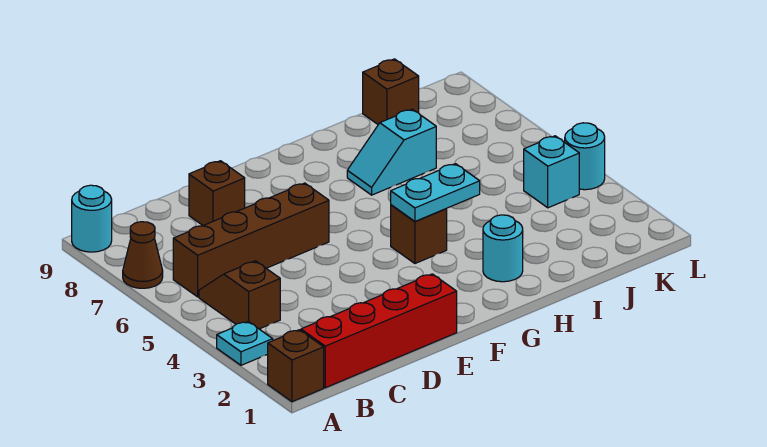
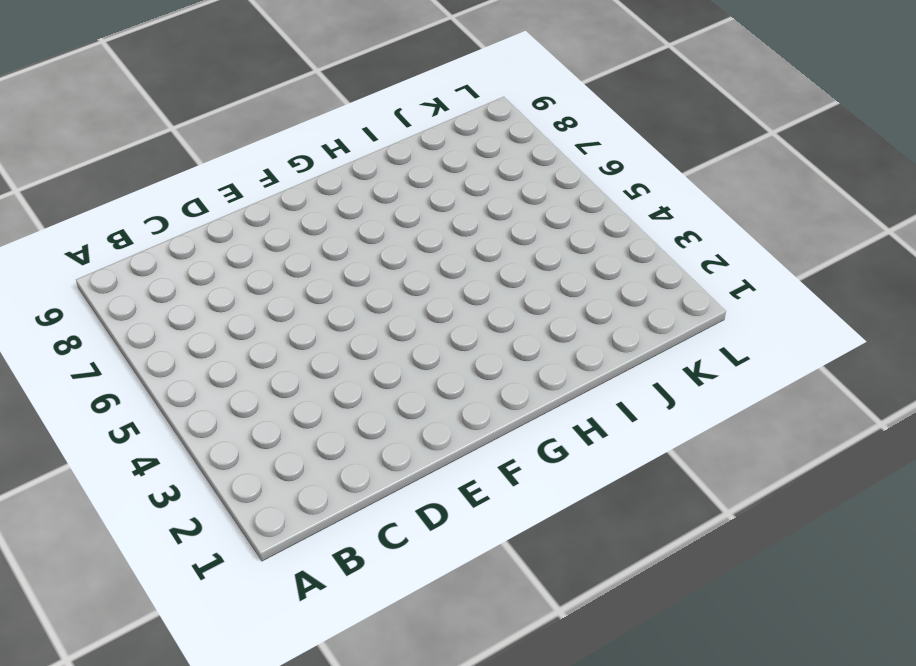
none -> brown brick A1 level 1
none -> cyan plate A3 level 1
none -> brown cone A7 level 1

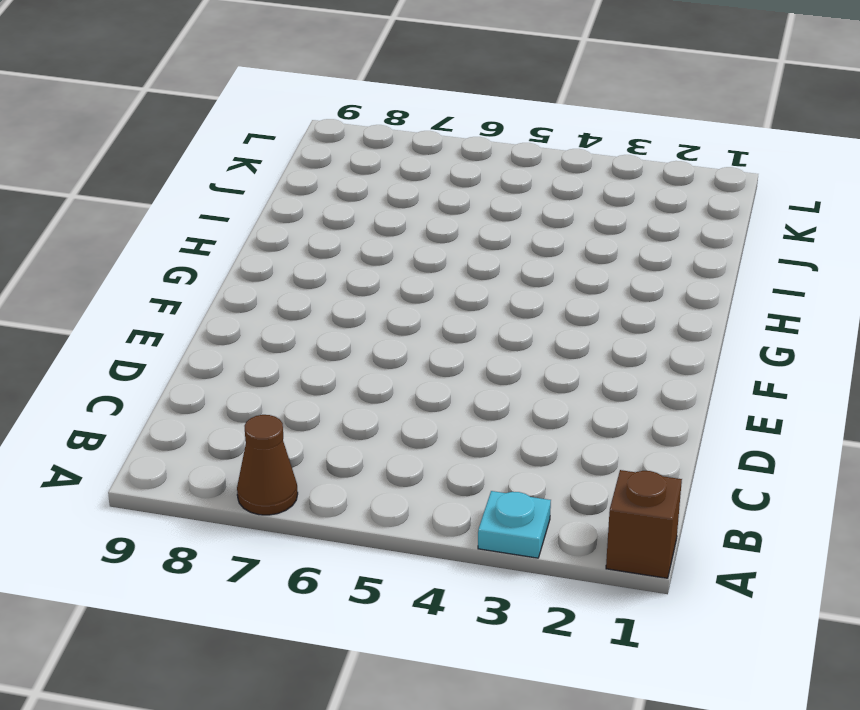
none -> cyan round brick A9 level 1
none -> red brick B1:E1 level 1
none -> brown slope B4:B5 level 1 top 4

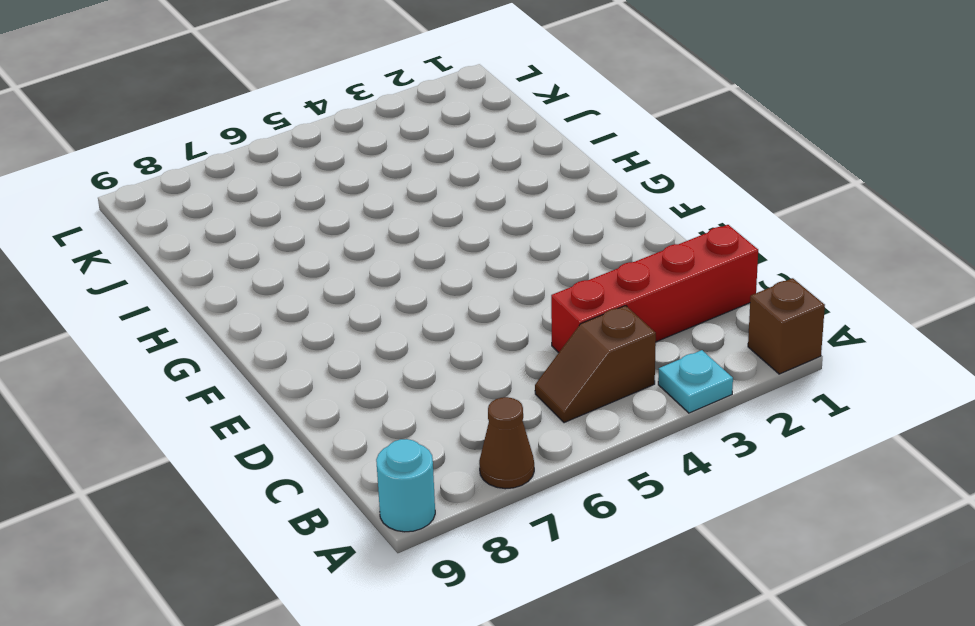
red brick C1:C4 level 1 -> red brick B1:E1 level 1
none -> brown brick B6:E6 level 1
none -> brown brick D8 level 1
none -> brown brick G4 level 1

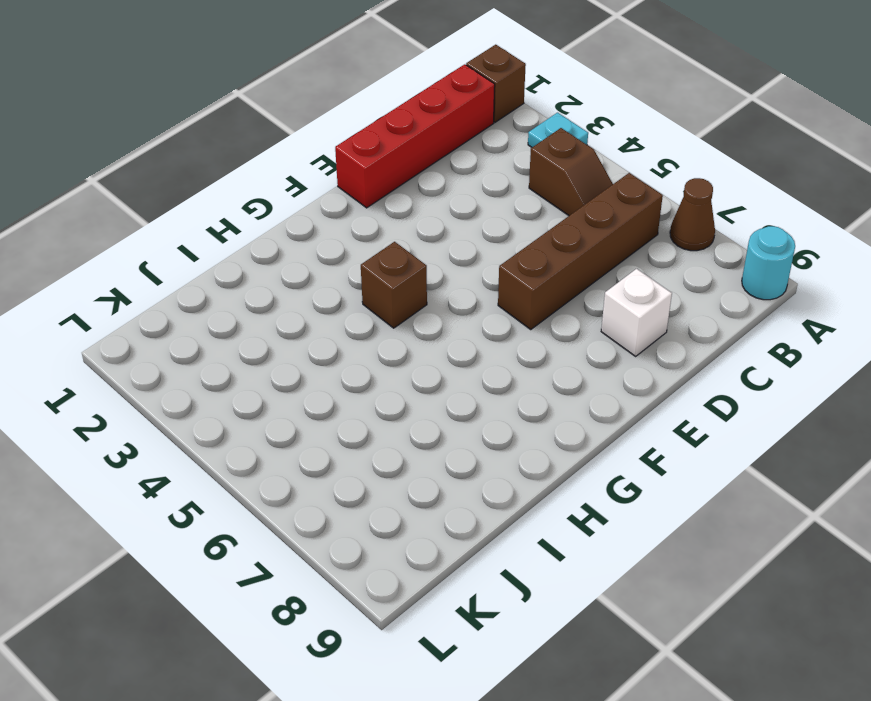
white brick D8 level 1 -> brown brick D8 level 1
none -> cyan round brick H2 level 1
none -> cyan slope H7:I7 level 1 top I
none -> brown brick J9 level 1

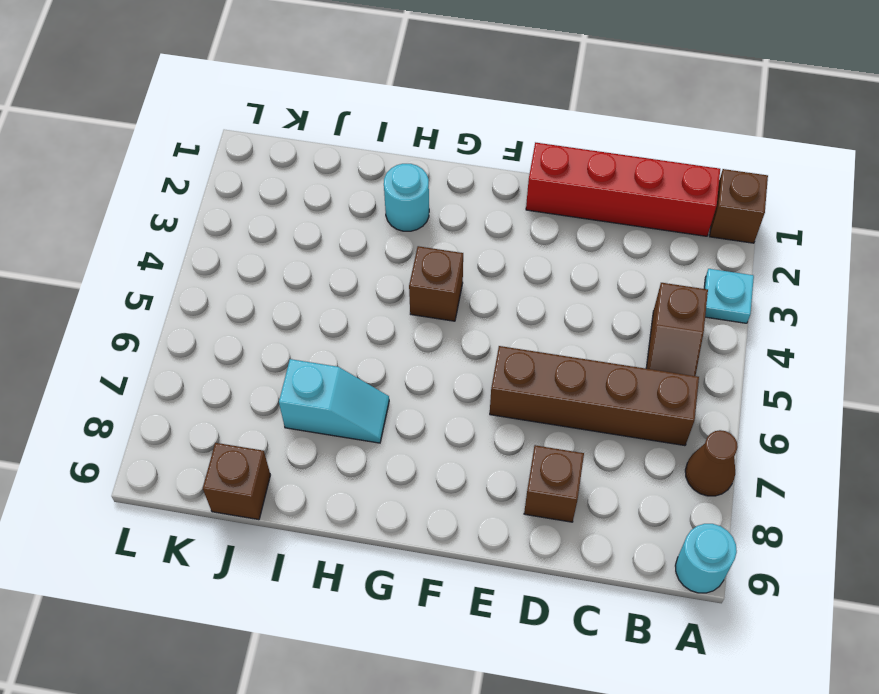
none -> cyan brick K4 level 1
none -> cyan round brick L4 level 1
none -> cyan plate G4:H4 level 2

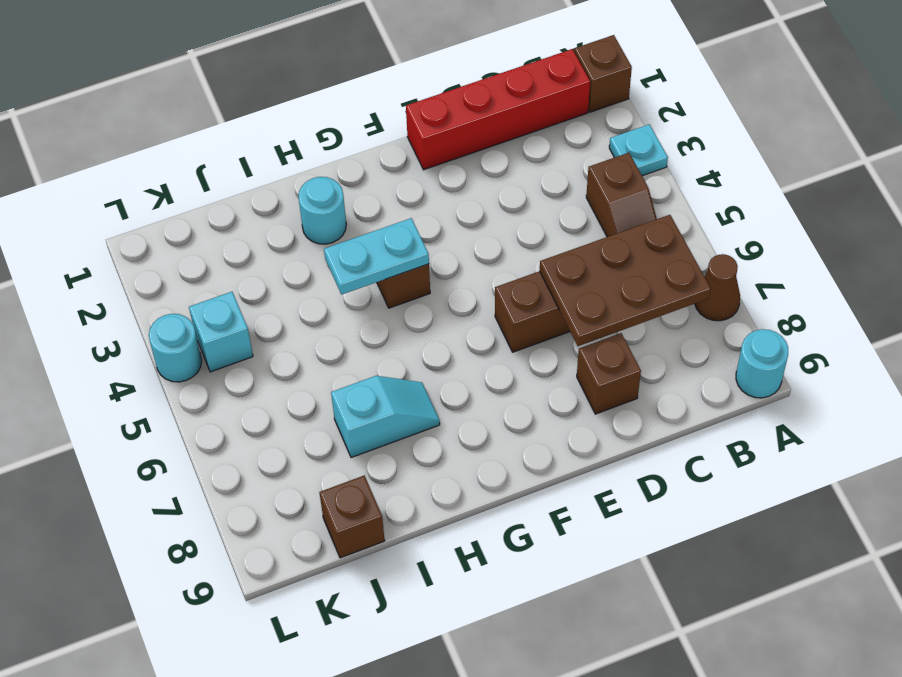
brown plate B6:D7 level 2 -> none

